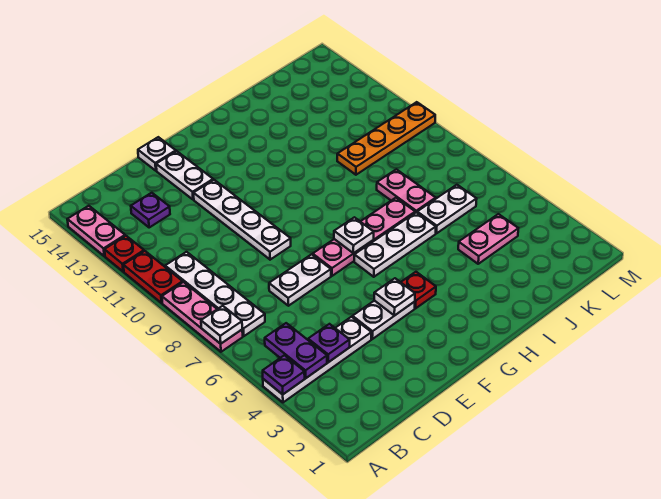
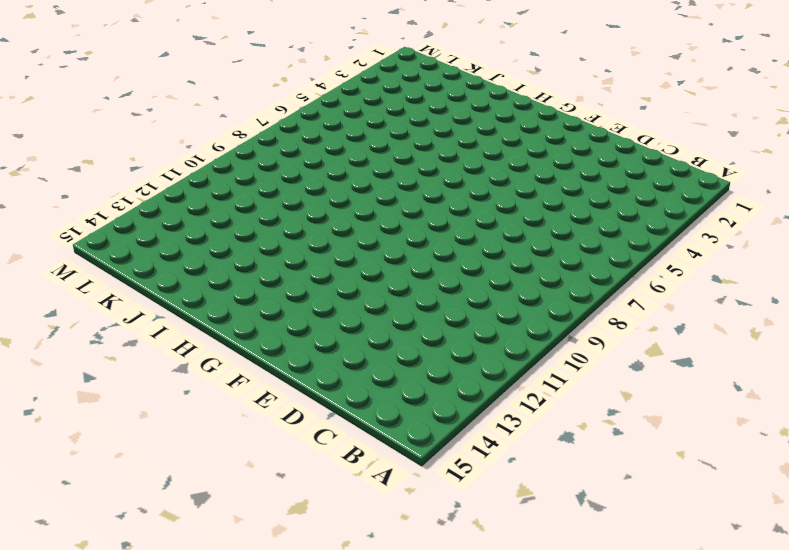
none -> white plate A4:D4 level 1
none -> pink plate A7:A9 level 1
none -> red plate A10:A11 level 1

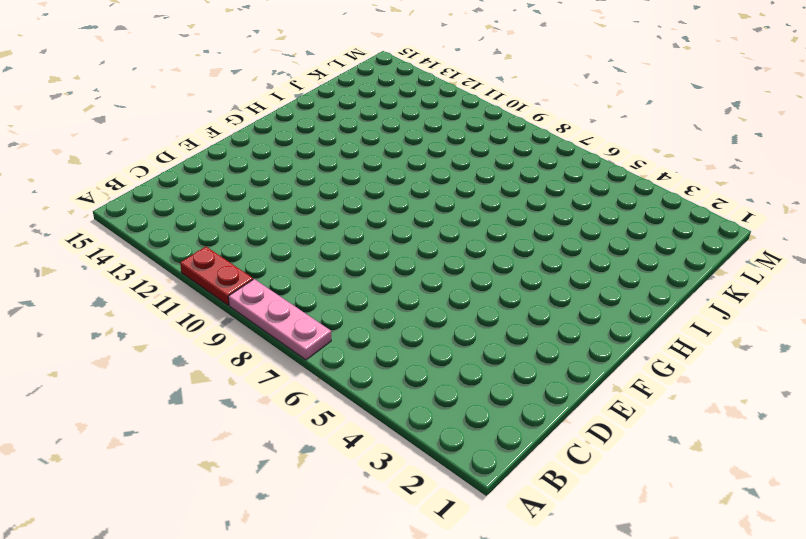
none -> white plate A4:D4 level 1
none -> red plate A12 level 1
none -> pink plate A13:A14 level 1

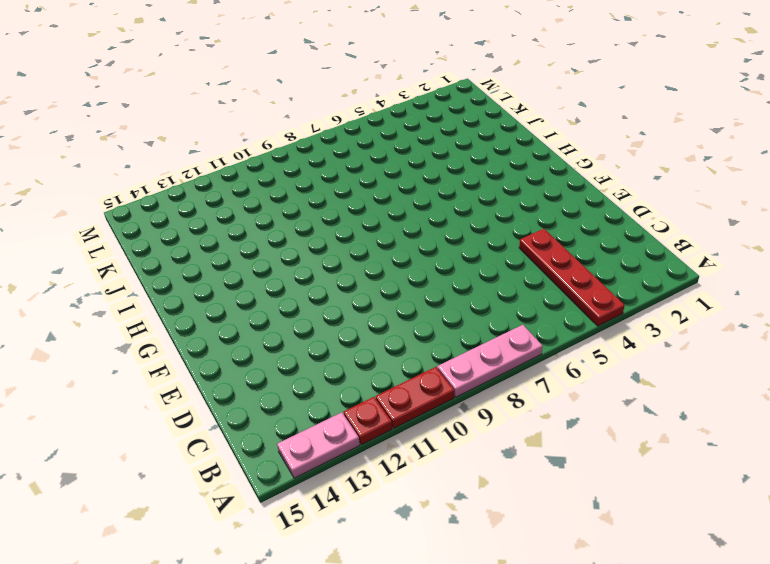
red plate A4:D4 level 1 -> white plate A4:D4 level 1
none -> white plate B7:B10 level 1
none -> purple plate C13 level 1
none -> white plate D7:E7 level 1

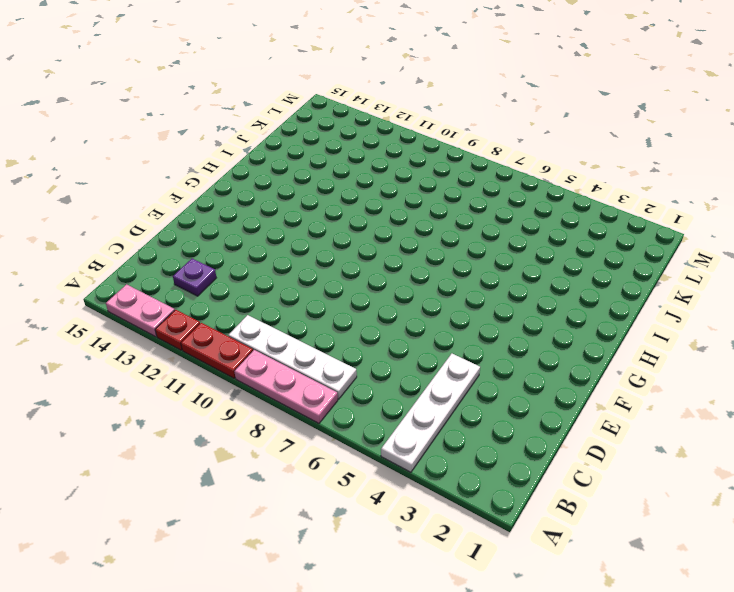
none -> white plate D7:E7 level 1
none -> white plate E4:F4 level 1
none -> white plate E9:E12 level 1

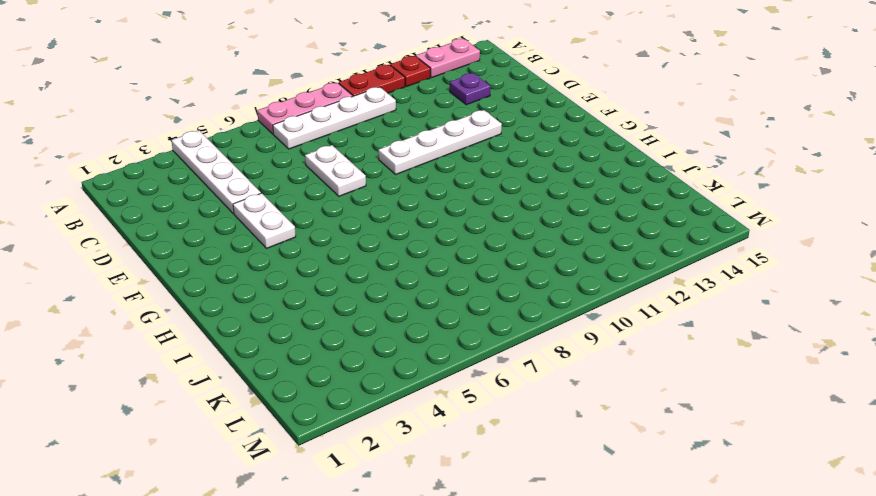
none -> white plate E13:E14 level 1
none -> white plate E15 level 1
none -> pink plate F7:I7 level 1

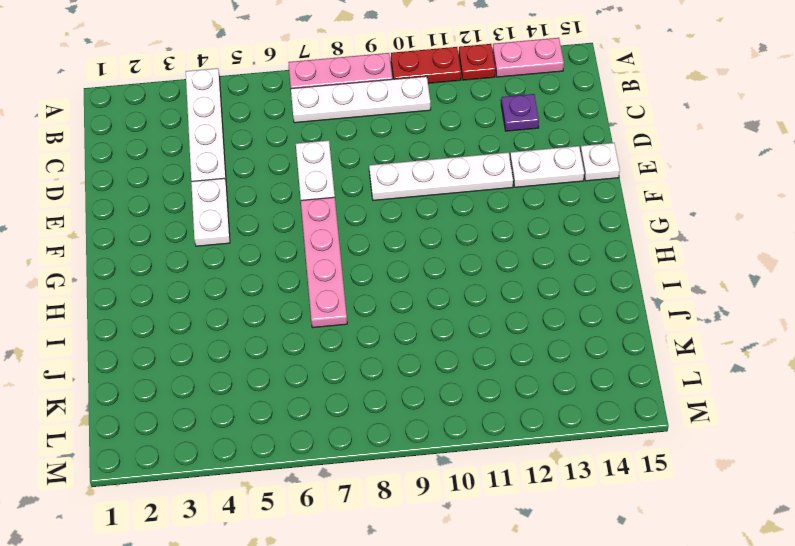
none -> red plate G4 level 1
none -> white plate G6:I6 level 1
none -> pink plate J4:K4 level 1

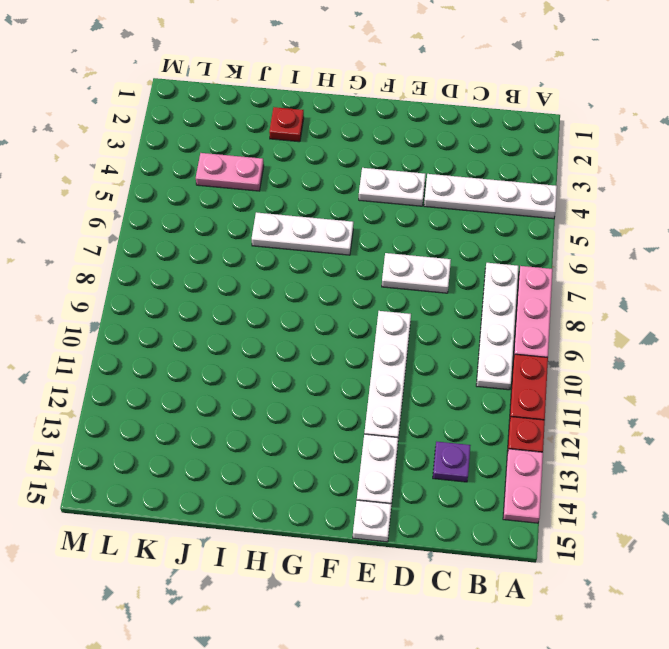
red plate I2 level 1 -> red plate G4 level 1
none -> pink plate F7:I7 level 1
none -> white plate J6:K6 level 1
none -> pink plate J7:J8 level 1

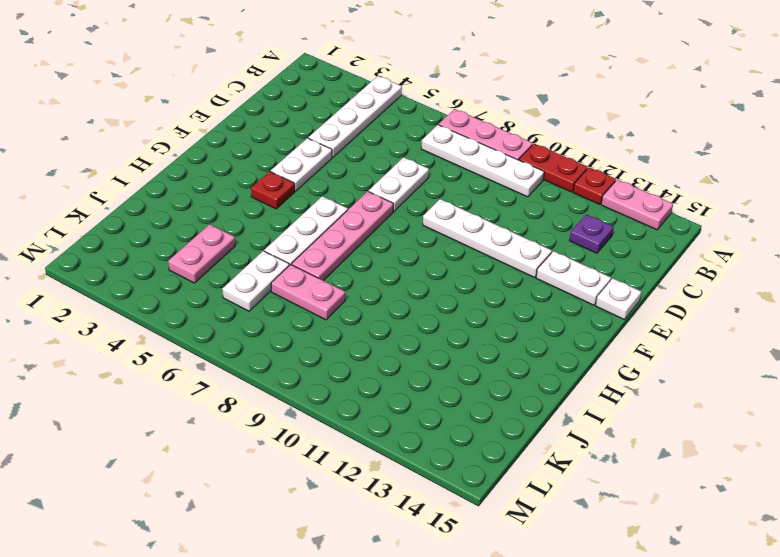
none -> orange plate J10:M10 level 1
none -> purple plate A4 level 2
none -> white plate A7 level 2

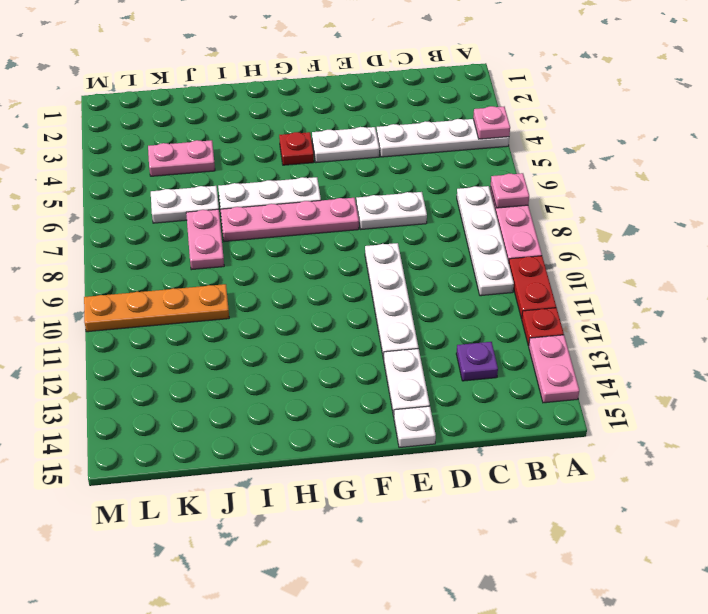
pink plate A4 level 2 -> purple plate A4 level 2
pink plate A7 level 2 -> white plate A7 level 2
none -> purple plate B4:B5 level 2
none -> purple plate C4 level 2
none -> white plate F4 level 2

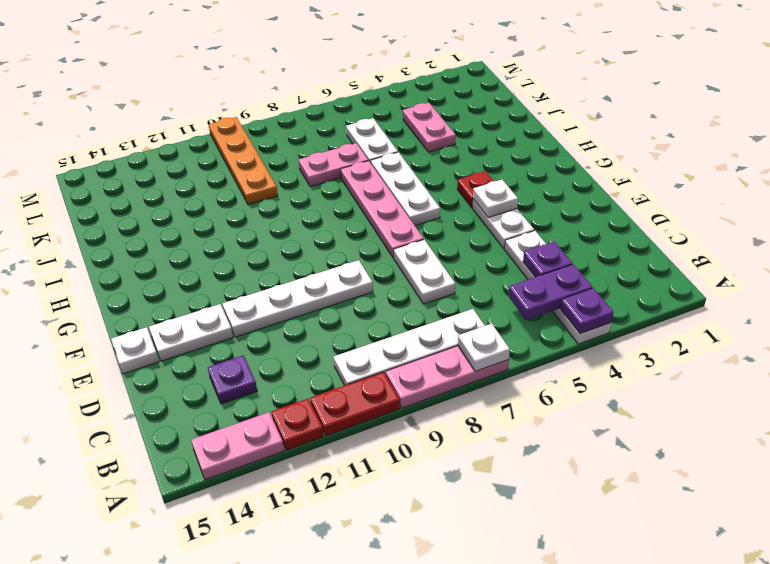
none -> white plate G7 level 2

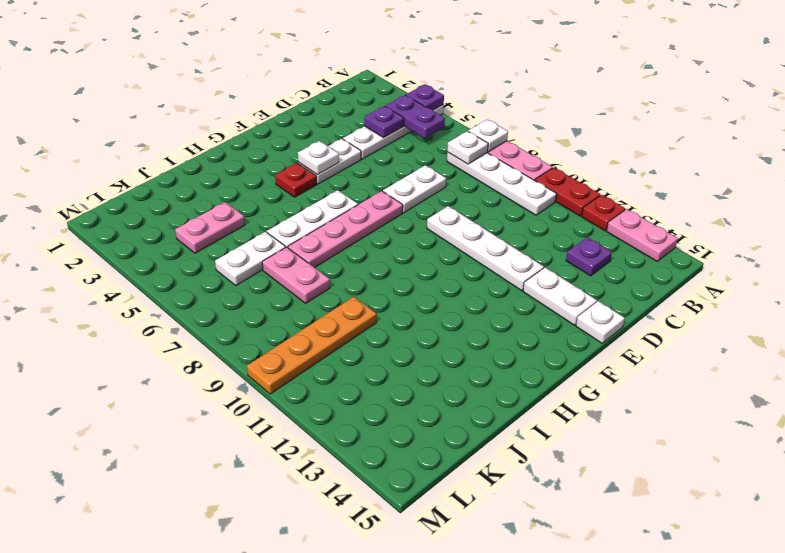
white plate B7 level 2 -> white plate G7 level 2

